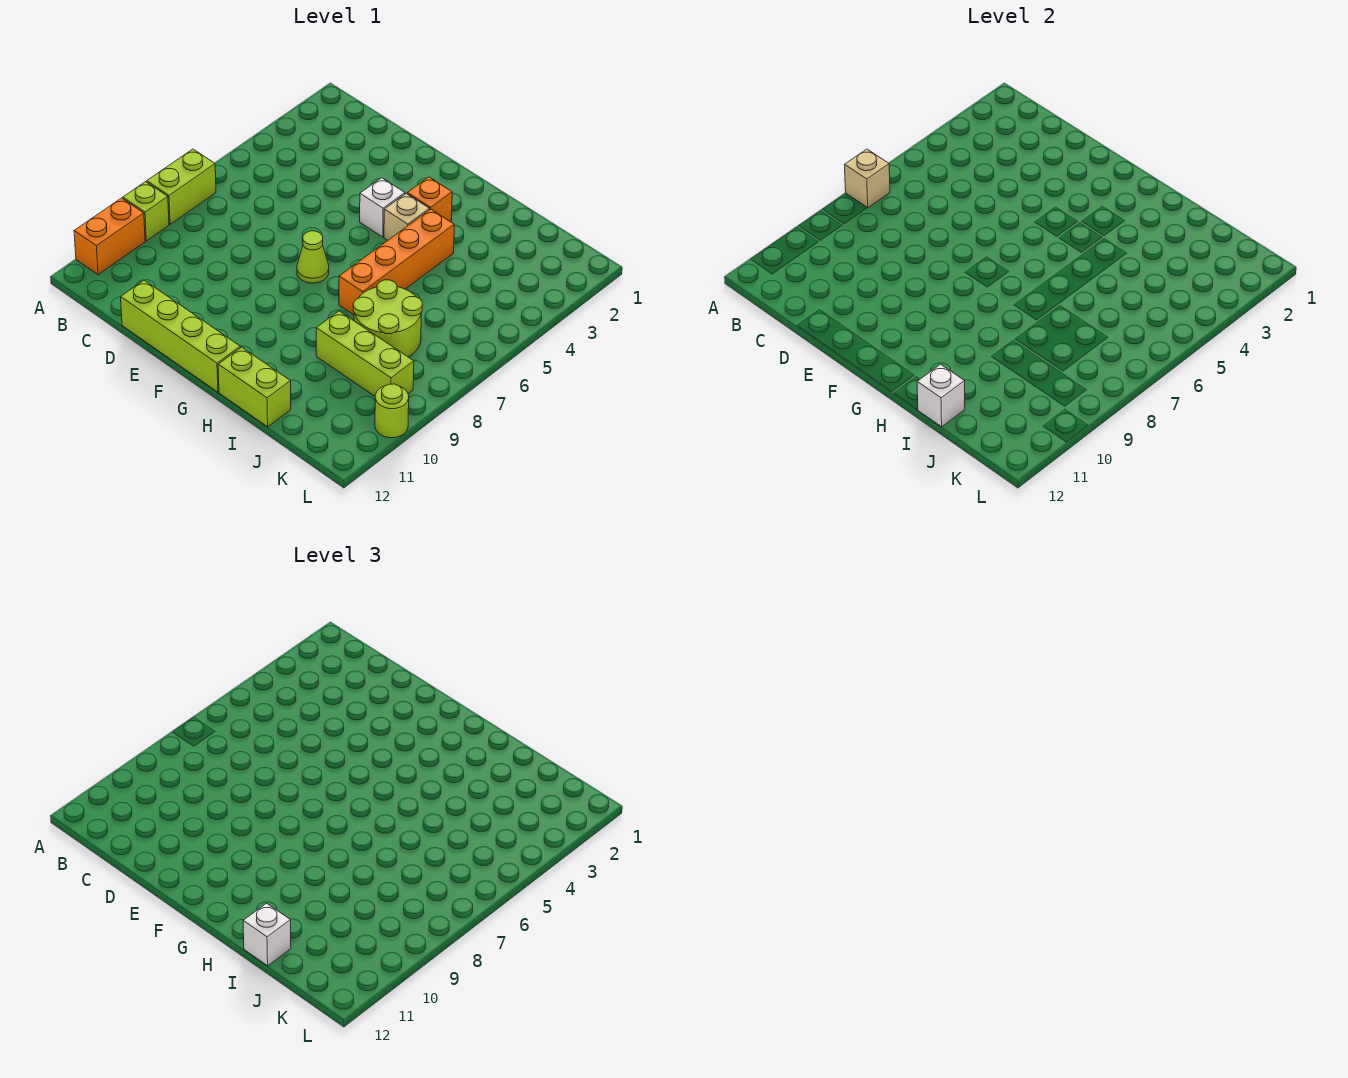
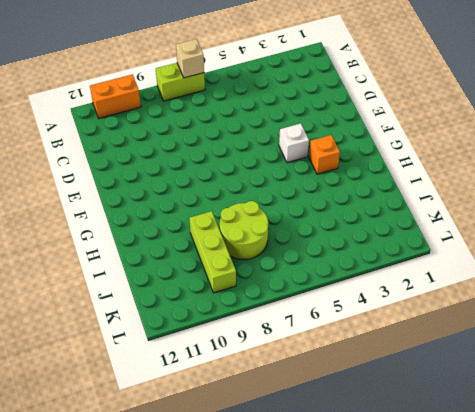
none -> lime brick A9 level 1
none -> lime brick D12:G12 level 1
none -> lime cone F7 level 1

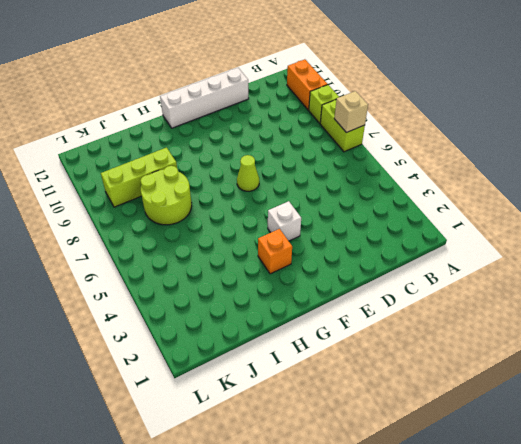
white brick D12:G12 level 1 -> lime brick D12:G12 level 1
none -> tan brick G4 level 1
none -> orange brick H4:H7 level 1
none -> lime brick H12:I12 level 1

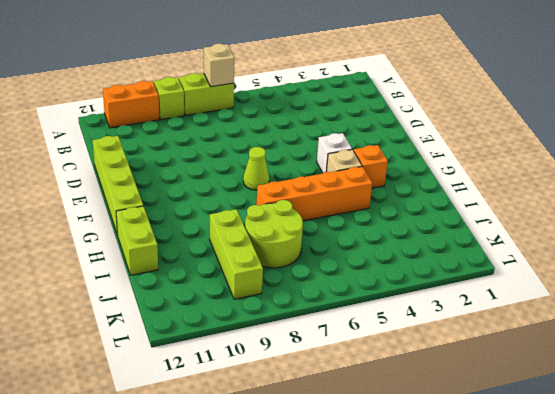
none -> lime round brick L10 level 1
none -> white brick I12 level 2
none -> white brick I12 level 3

